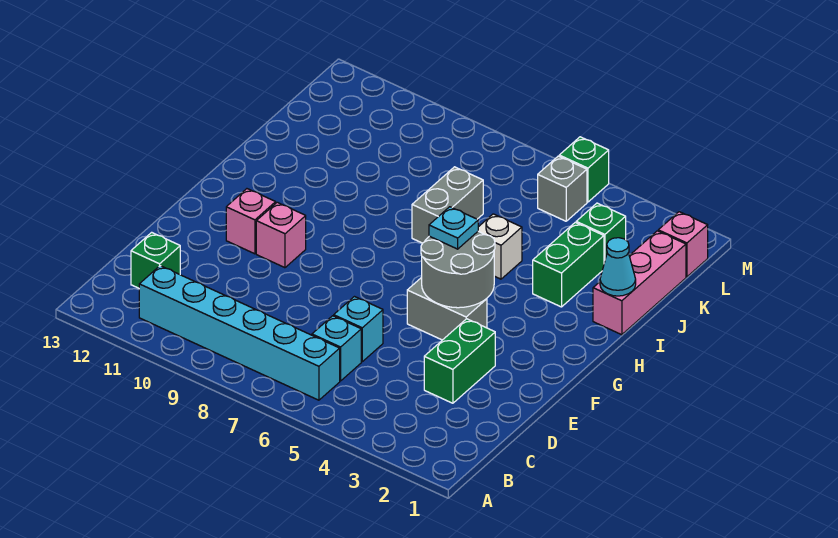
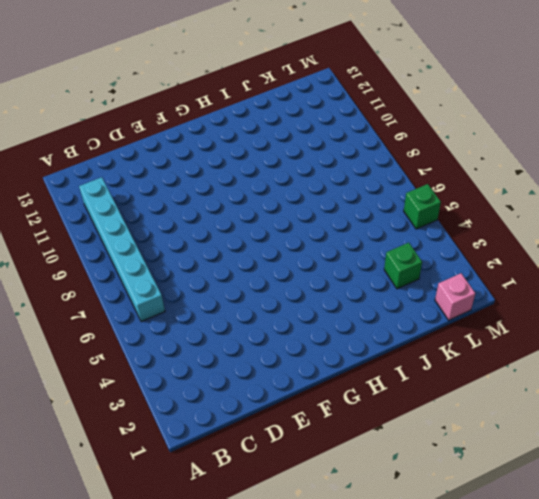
none -> cyan brick C6 level 1
none -> green brick C12 level 1
none -> green brick D3:E3 level 1

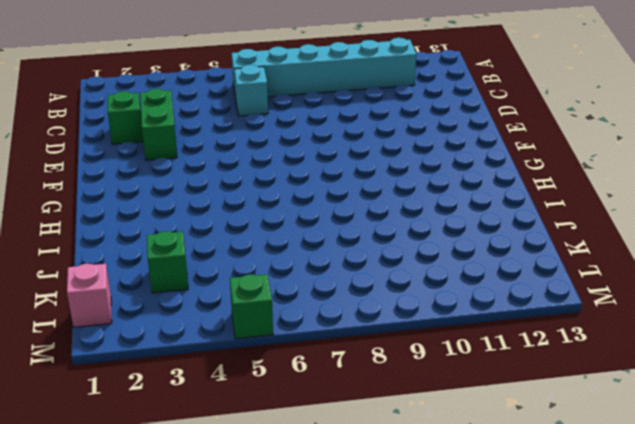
green brick D2 level 1 -> green brick C12 level 1
none -> cyan brick D6 level 1
none -> grey brick F4:F5 level 1
none -> pink brick F10 level 1

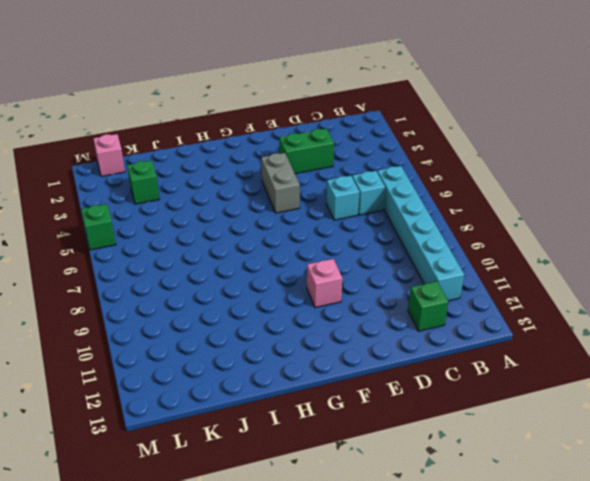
none -> pink brick F11 level 1
none -> pink brick I1:K1 level 1
none -> green brick I3:J3 level 1

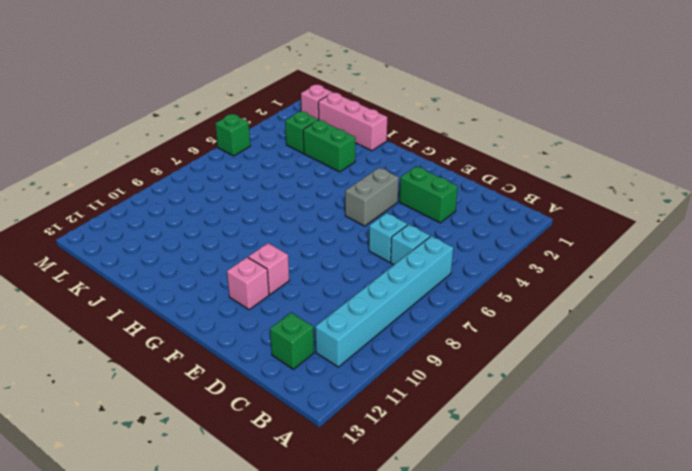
none -> white brick I5 level 1
none -> grey brick I7:J7 level 1
none -> grey brick L5 level 1

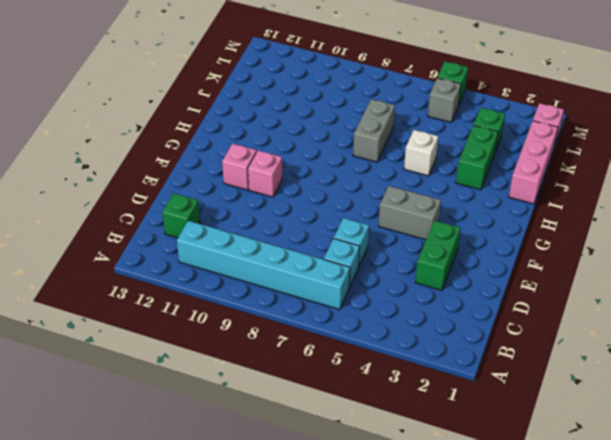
none -> grey round brick F4:G5 level 2
none -> cyan cone I1 level 2
none -> cyan plate G5 level 3

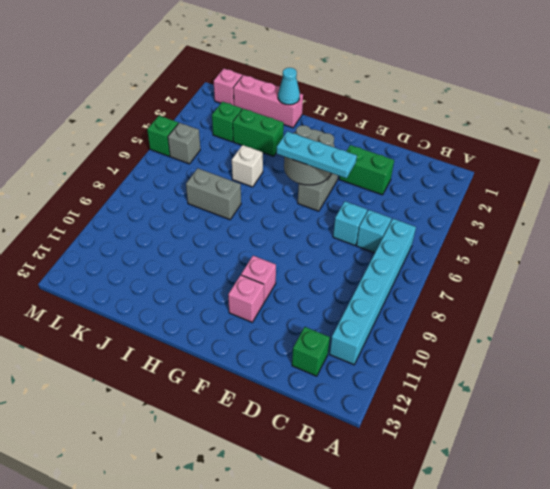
cyan plate E5:G5 level 3 -> cyan plate G5 level 3

